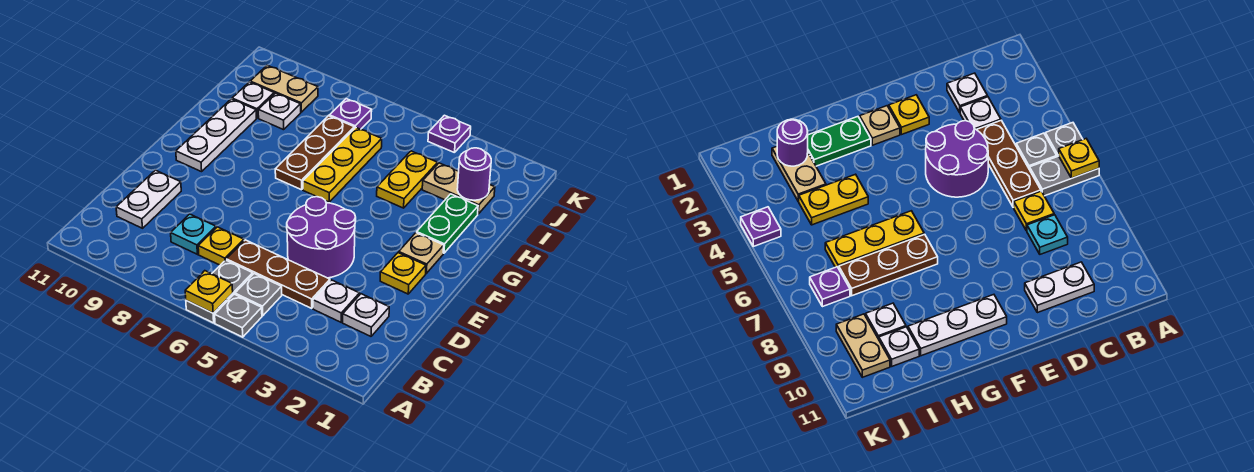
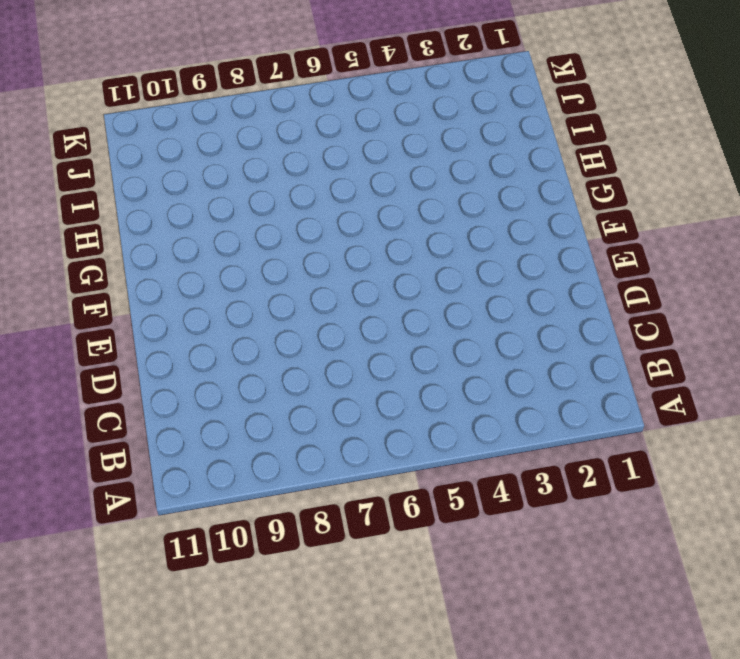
none -> grey plate A5 level 1
none -> grey plate A6:B6 level 1
none -> grey plate B5 level 1

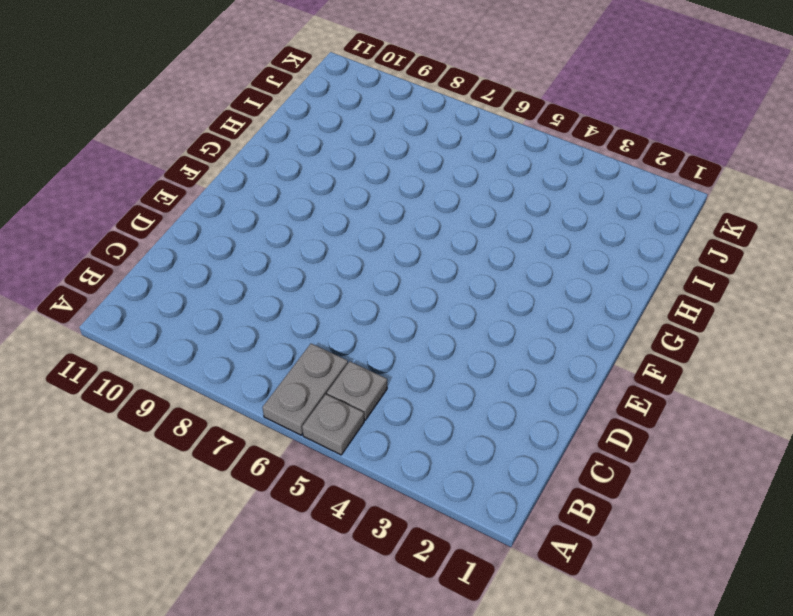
none -> white plate C2 level 1
none -> white plate C3 level 1
none -> brown plate C4:C6 level 1

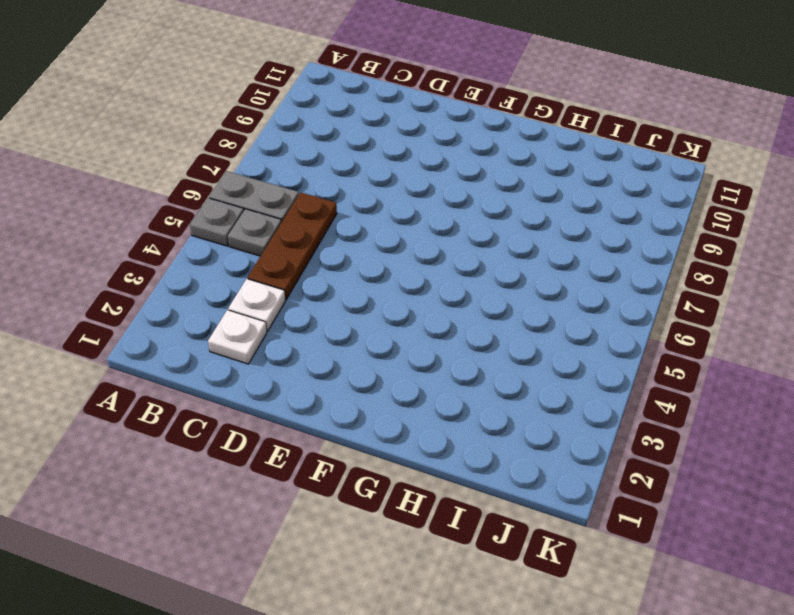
none -> yellow plate C7 level 1
none -> cyan plate C8 level 1
none -> white plate C10:D10 level 1

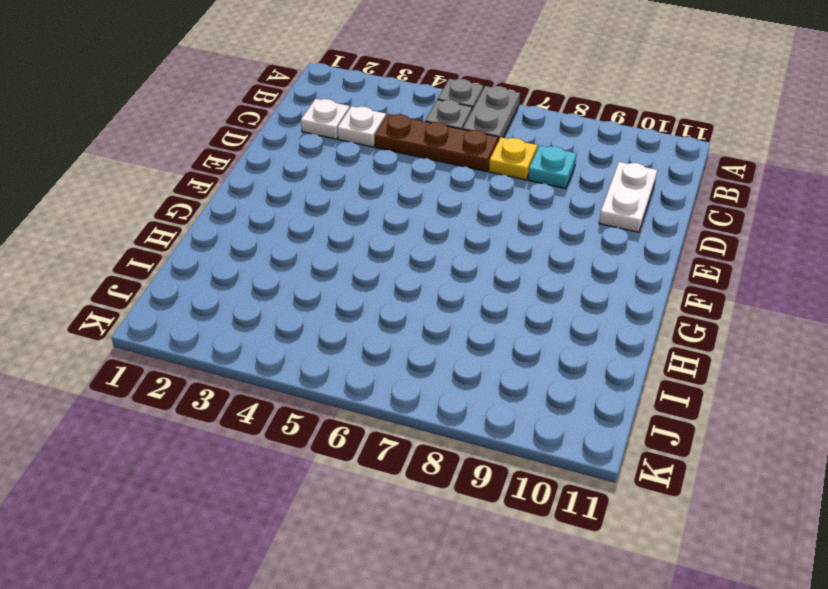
none -> purple round brick D4:E5 level 1
none -> yellow plate E2 level 1
none -> tan plate F2 level 1

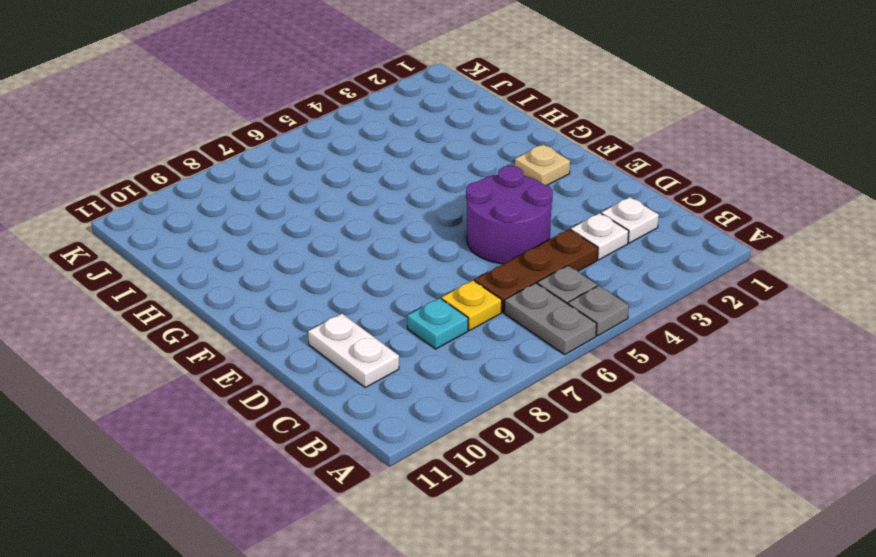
none -> yellow plate E2 level 1
none -> white plate F10:H10 level 1
none -> green plate G2:H2 level 1

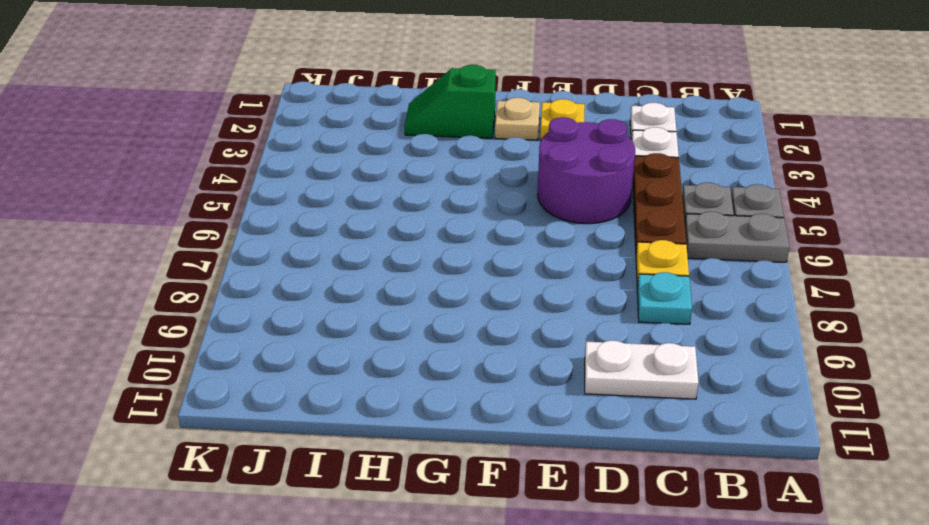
green slope G2:H2 level 1 top G -> green plate G2:H2 level 1
none -> white plate F10:H10 level 1
none -> yellow plate G6:I6 level 1
none -> brown plate G7:I7 level 1

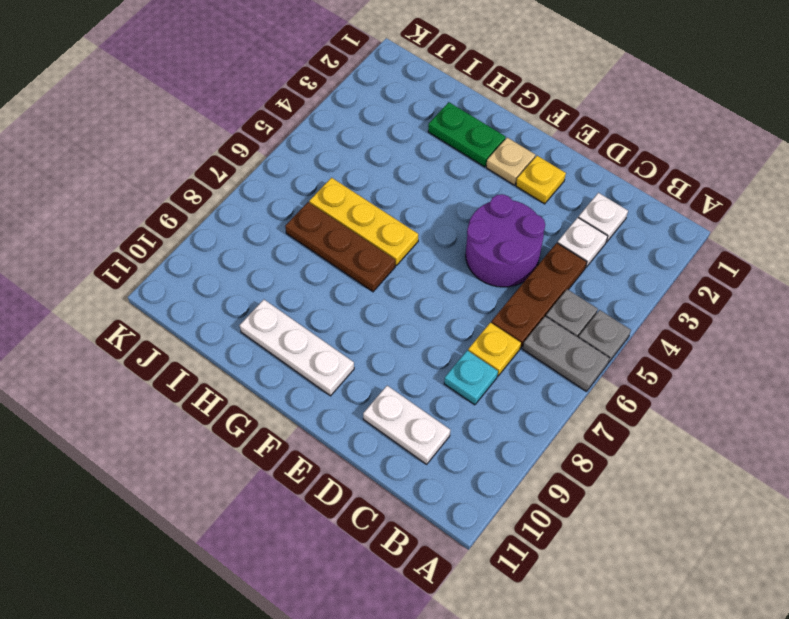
none -> yellow plate H4:I4 level 1
none -> tan plate I2:I3 level 1
none -> white plate I9 level 1

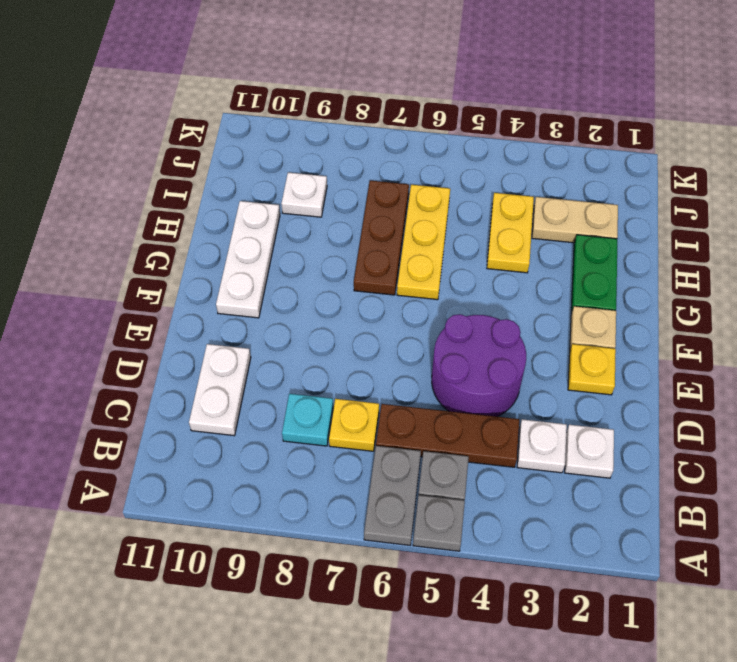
none -> white plate I10 level 1
none -> purple plate J7 level 1
none -> tan plate J9:J10 level 1

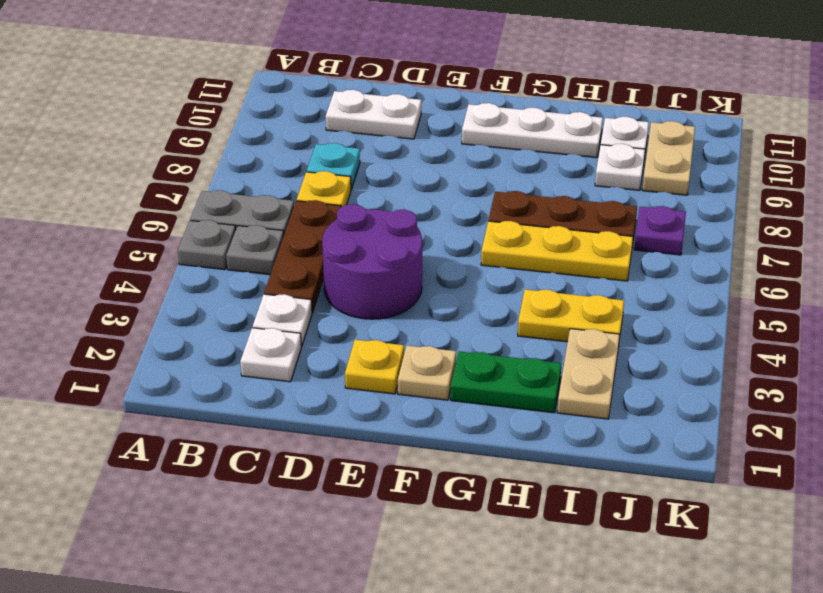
none -> purple plate K4 level 1
none -> yellow plate A6 level 2
none -> purple round brick I2 level 2

